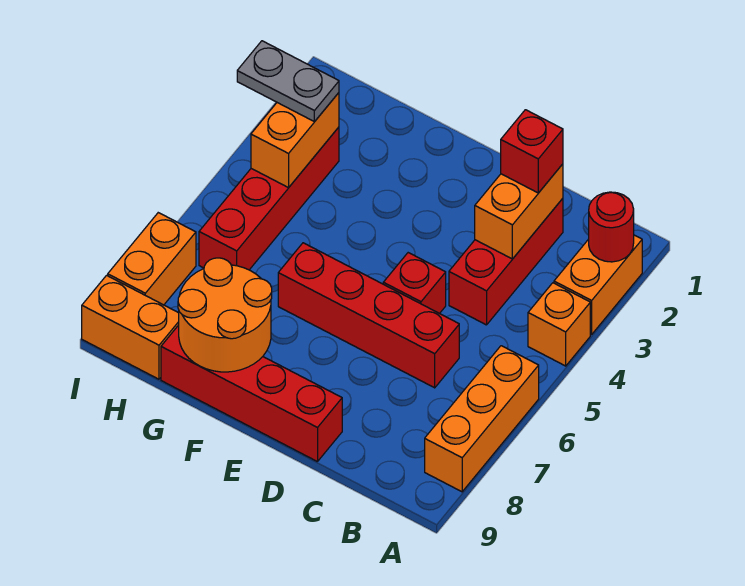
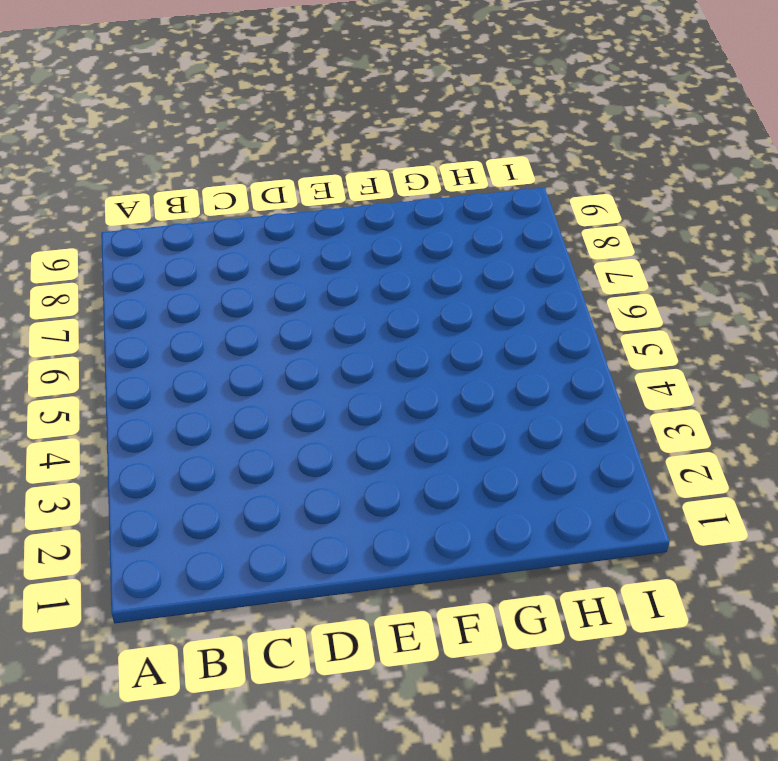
none -> orange brick A2:A3 level 1
none -> orange brick A4 level 1
none -> orange brick A6:A8 level 1

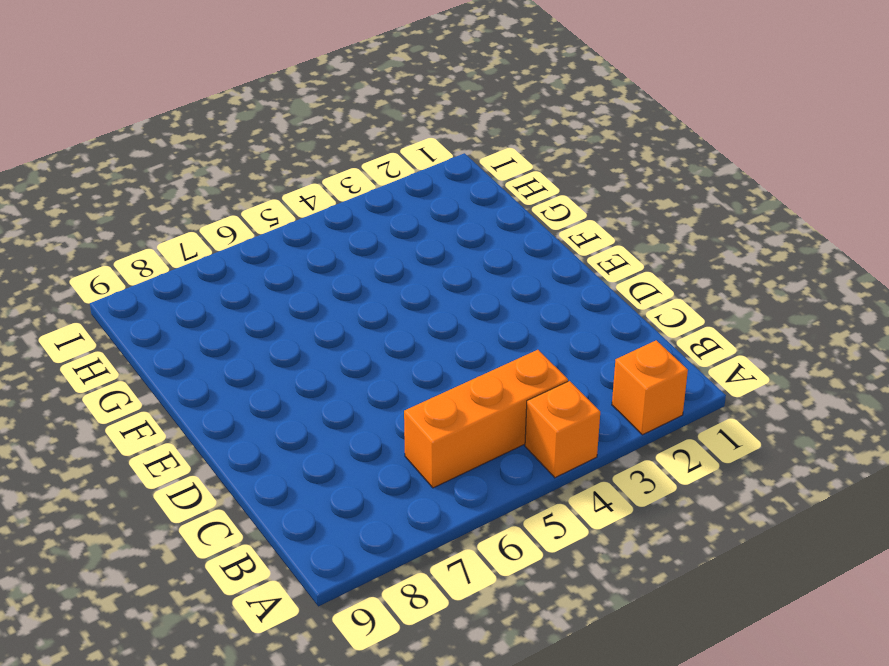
orange brick A2 level 1 -> orange brick A2:A3 level 1
orange brick B4:B6 level 1 -> orange brick A6:A8 level 1
none -> red brick C2:C4 level 1
none -> red brick C6:F6 level 1
none -> red brick D5 level 1

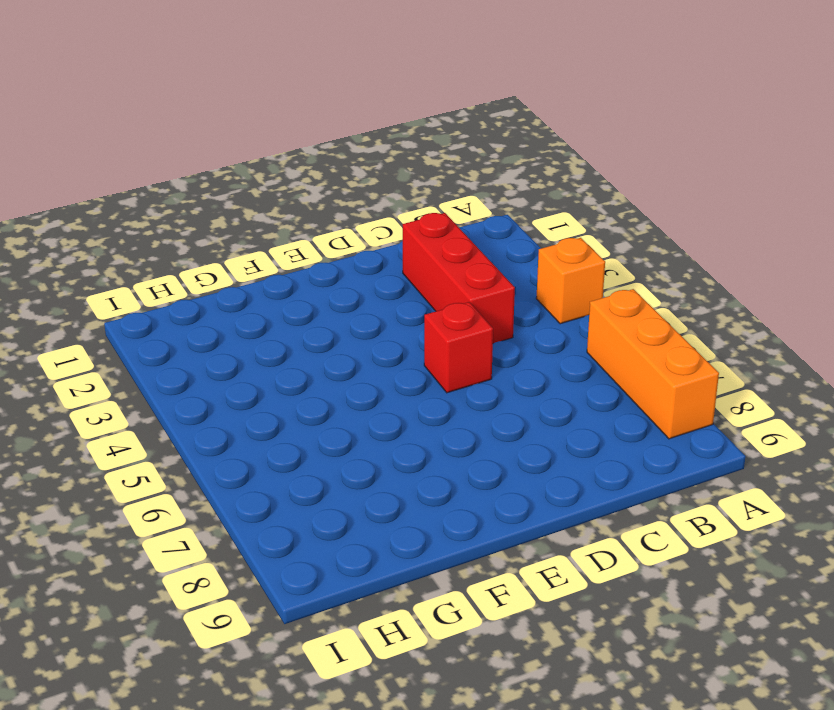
none -> orange brick A2:A3 level 1
none -> red brick C6:F6 level 1
none -> red brick D9:G9 level 1

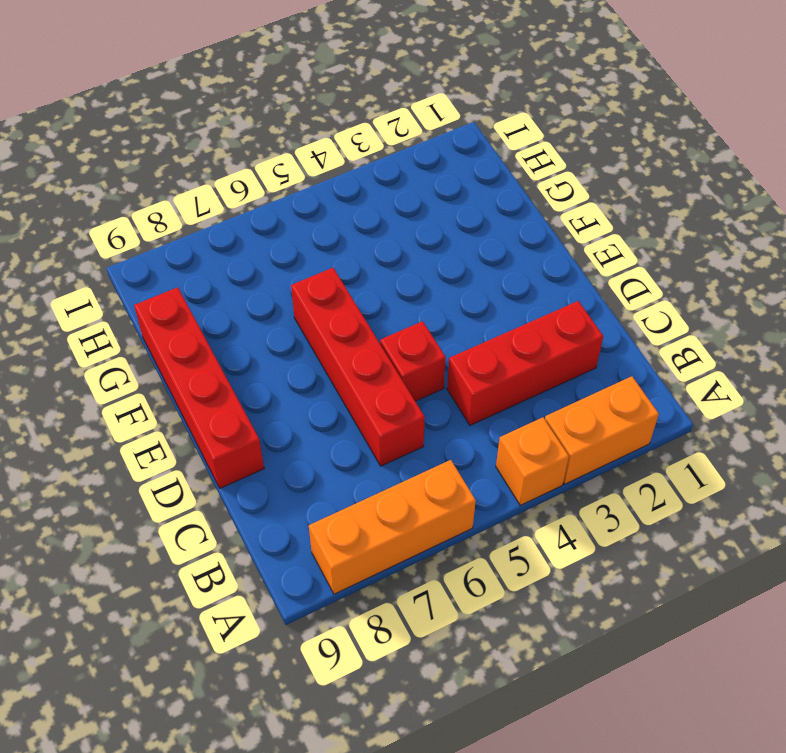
none -> red brick H3:H6 level 1
none -> orange brick H9:I9 level 1
none -> orange brick I7:I8 level 1

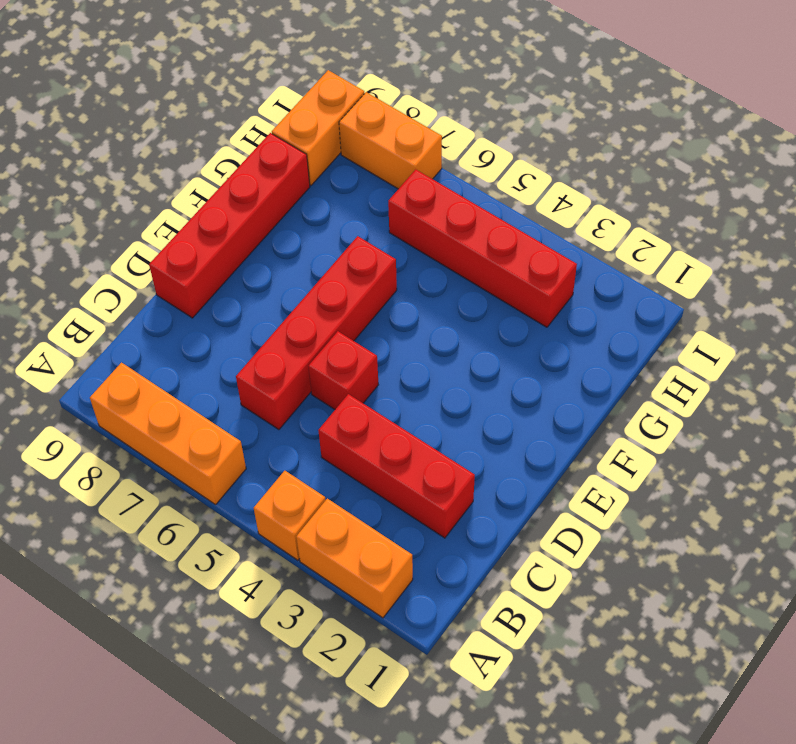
none -> red round brick A2 level 2
none -> orange brick C2:C3 level 2
none -> orange round brick F8:G9 level 2

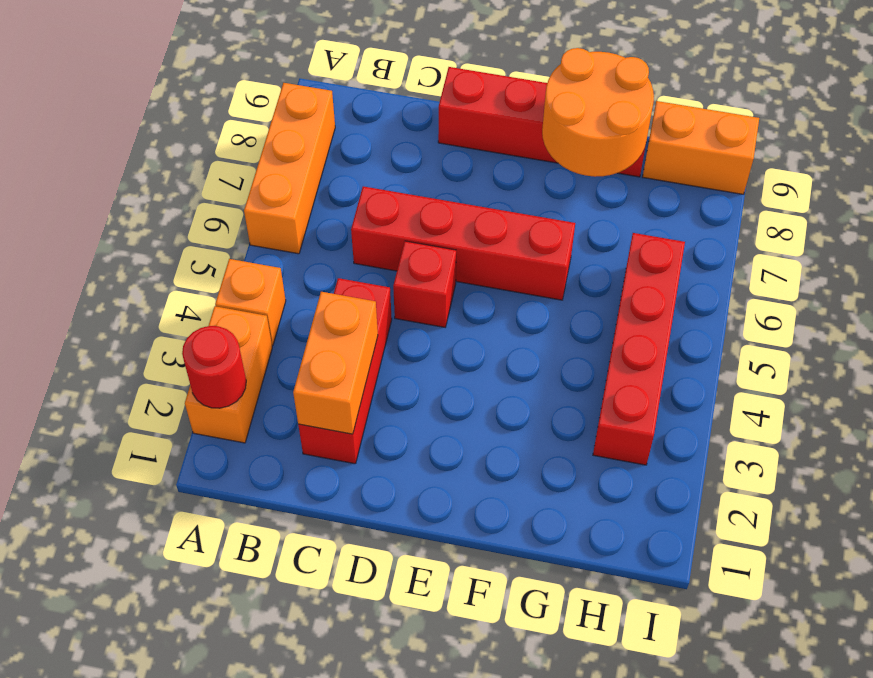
none -> orange brick I7:I8 level 1
none -> orange brick H3:H4 level 2
none -> red brick C2 level 3

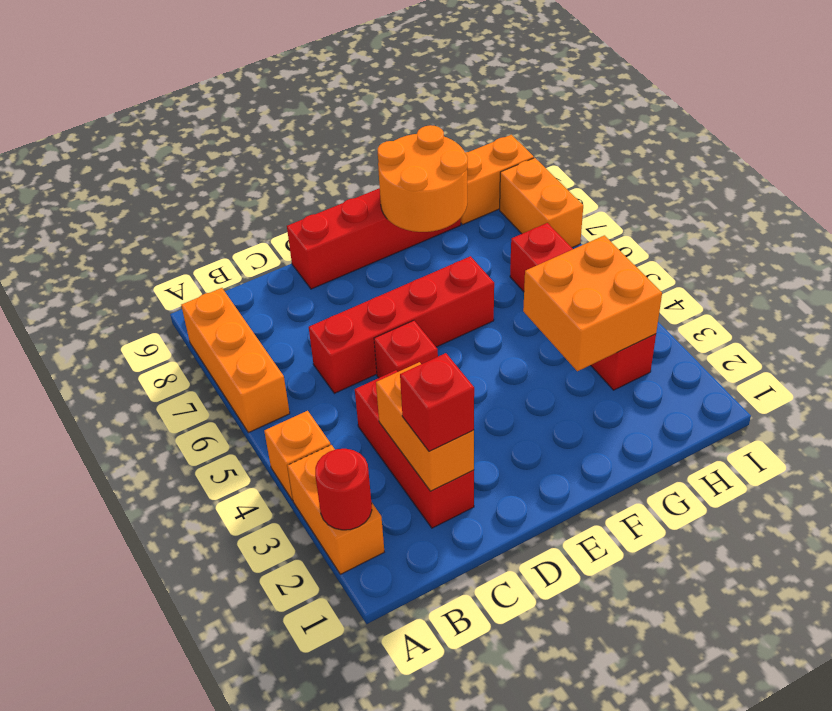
orange brick G3:H4 level 2 -> orange brick H3:H4 level 2
none -> grey plate H3:I3 level 3

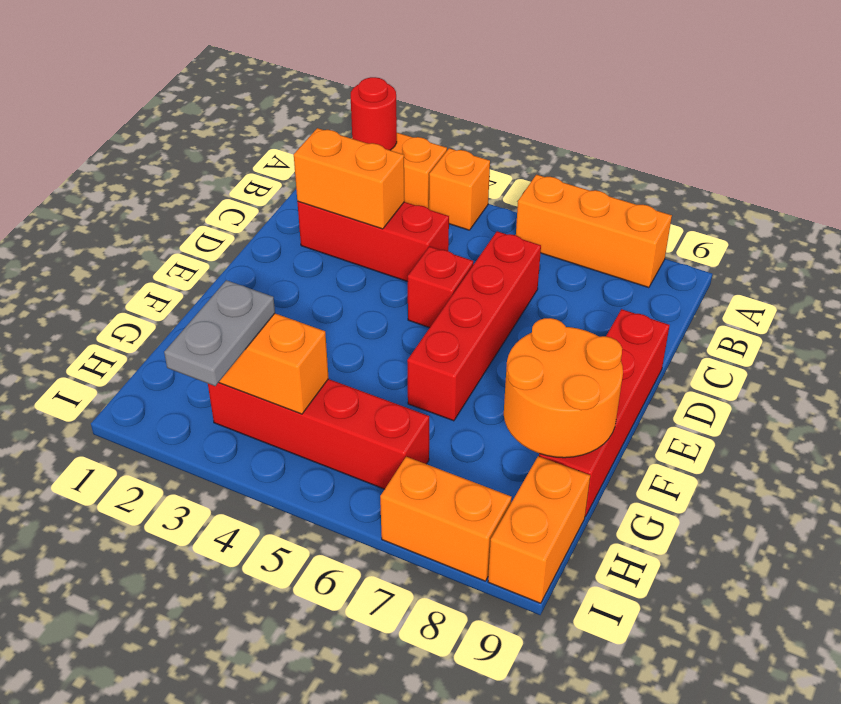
none -> red brick C2 level 3

